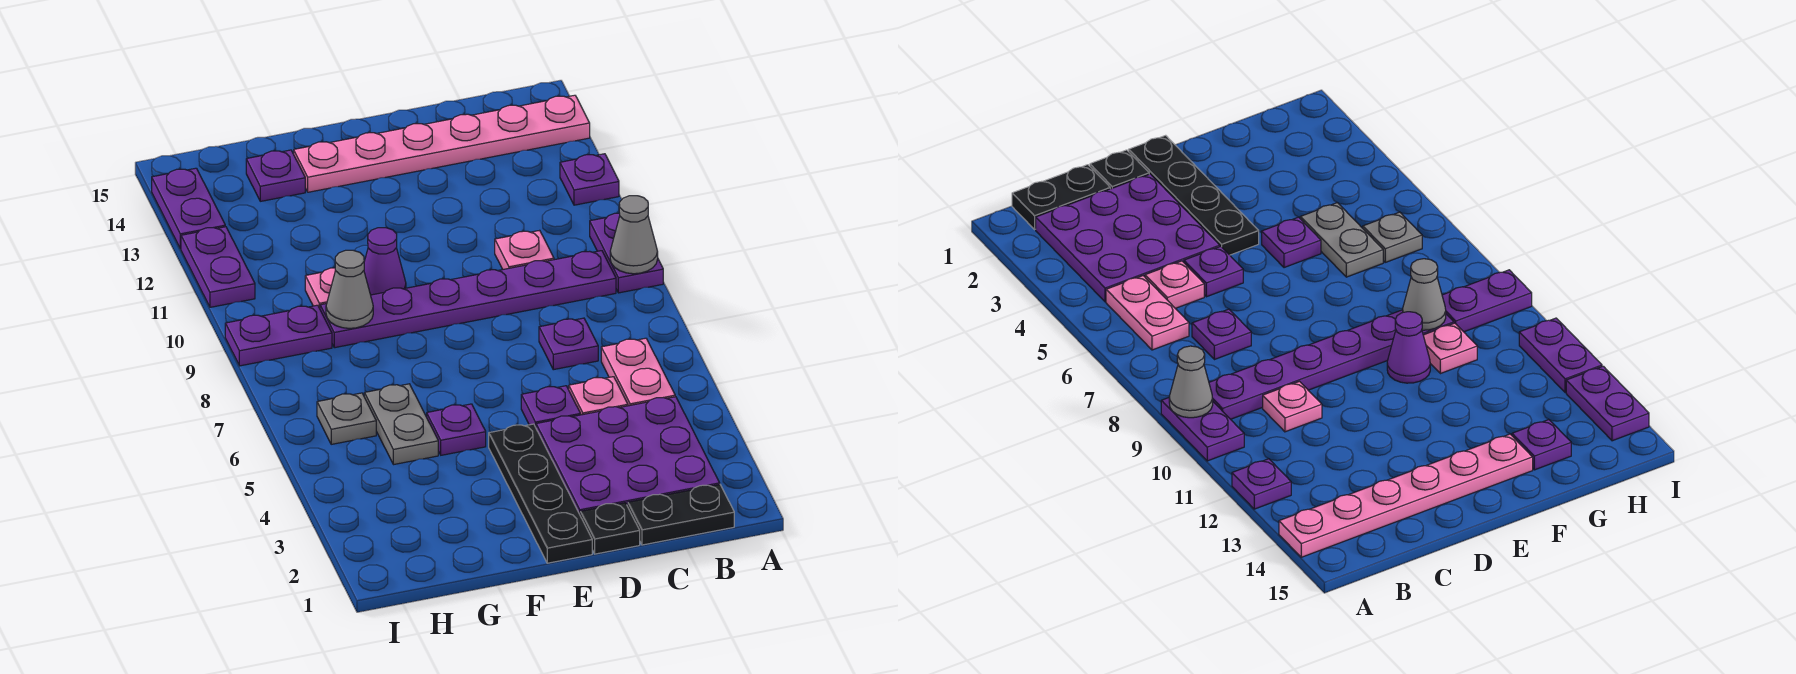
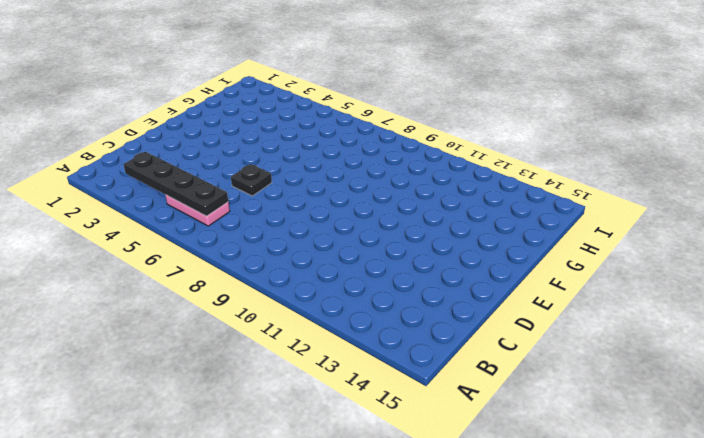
black plate B3:B6 level 2 -> black plate E1:E4 level 1
black plate D6 level 1 -> black plate D1 level 1
none -> purple plate A9:A10 level 1
none -> purple plate A12 level 1
none -> pink plate A14:F14 level 1

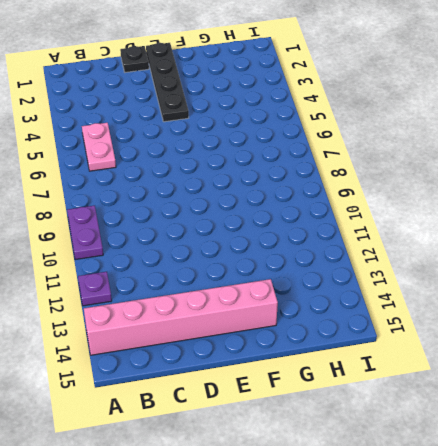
pink brick A14:F14 level 1 -> pink plate A14:F14 level 1
none -> black plate B1:C1 level 1
none -> purple plate B2:D4 level 1
none -> purple plate B9:G9 level 1

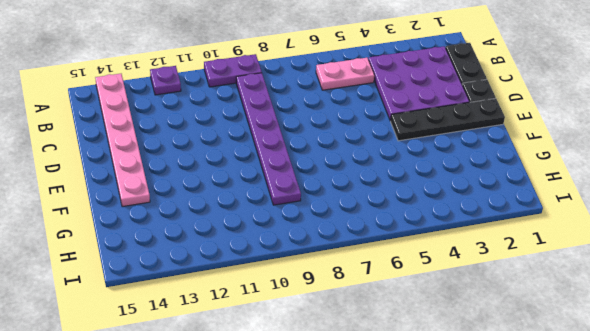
none -> pink plate C5 level 1
none -> purple plate C7 level 1
none -> pink plate C10 level 1

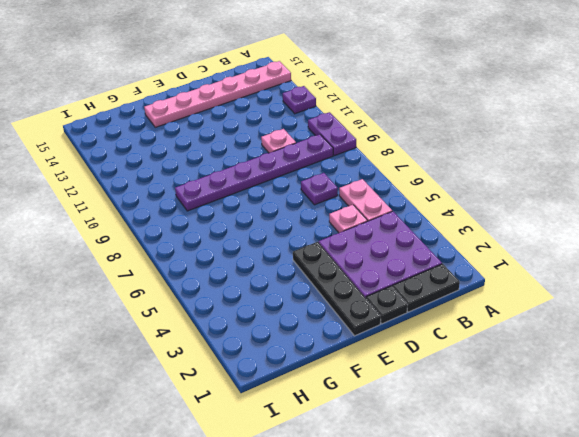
none -> purple plate D5 level 1
none -> purple plate F5 level 1
none -> purple cone F10 level 1

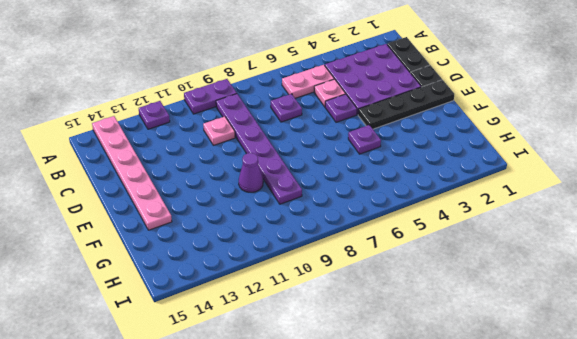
none -> grey plate G5:G6 level 1
none -> pink plate G10 level 1
none -> purple plate G14 level 1

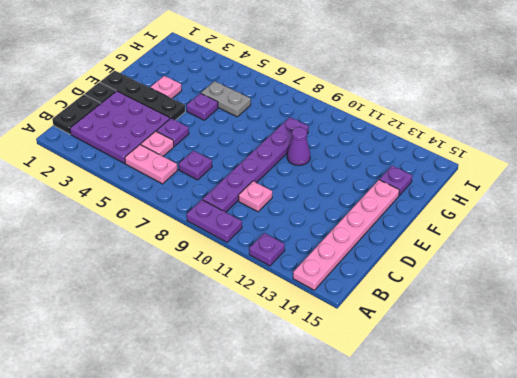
pink plate F3 level 1 -> pink plate G10 level 1
none -> grey plate H6 level 1
none -> purple plate H9:I9 level 1
none -> purple plate I11:I12 level 1

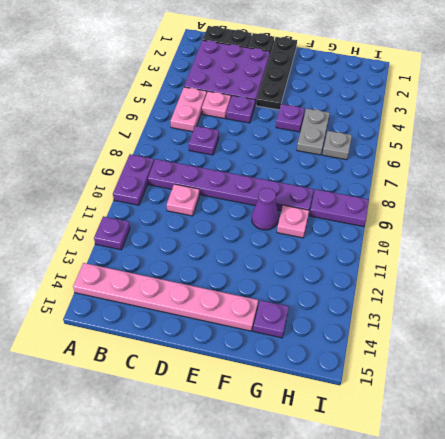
none -> purple plate I11:I12 level 1
none -> purple plate I13:I14 level 1
none -> grey cone A9 level 2

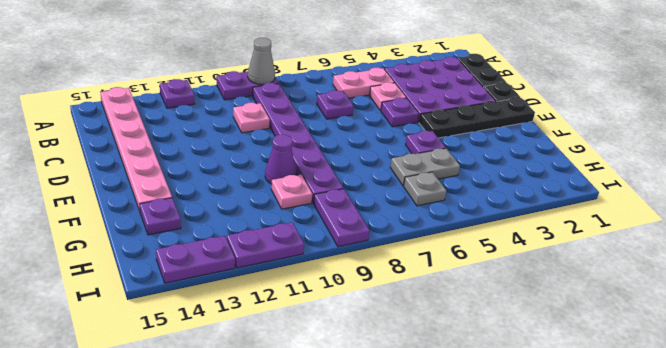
none -> grey cone G9 level 2

